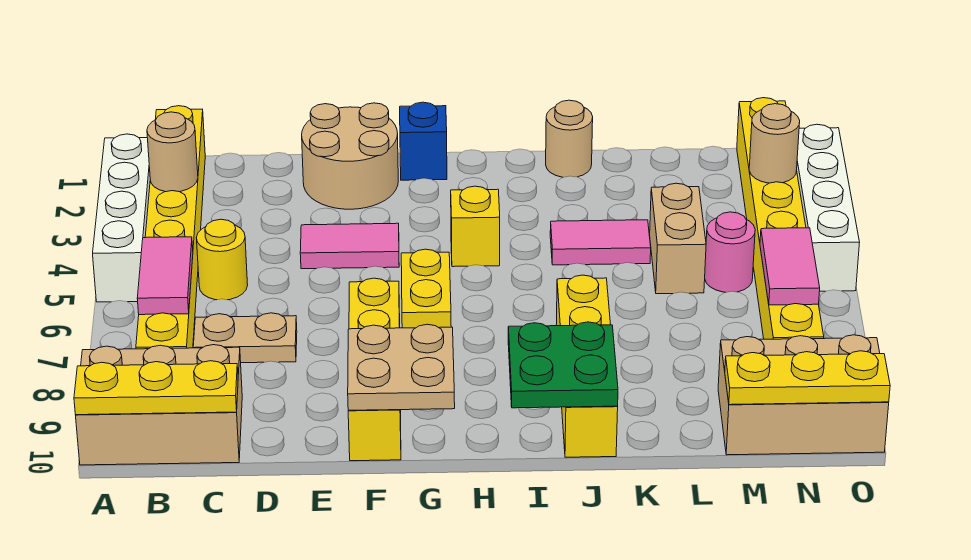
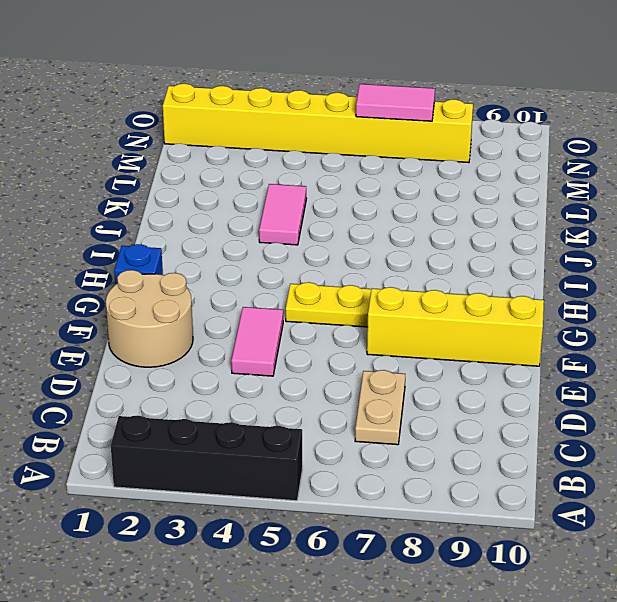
black brick A2:A5 level 1 -> white brick A2:A5 level 1
none -> tan brick A9:C10 level 1
none -> yellow brick B1:B8 level 1
none -> yellow round brick C5 level 1

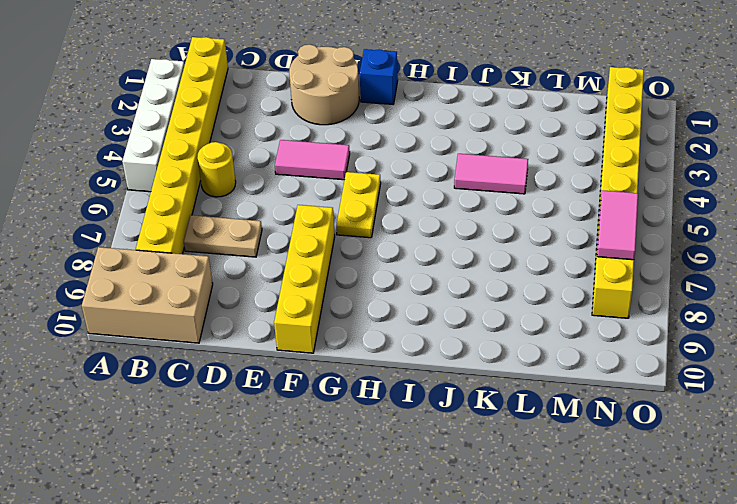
none -> yellow brick H4 level 1
none -> tan round brick J1 level 1
none -> yellow brick J7:J10 level 1

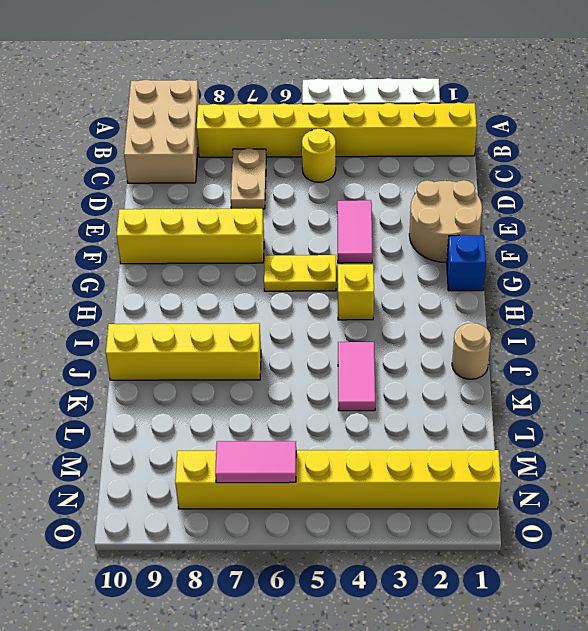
none -> tan brick L4:L5 level 1
none -> pink round brick M5 level 1
none -> tan brick M9:O10 level 1

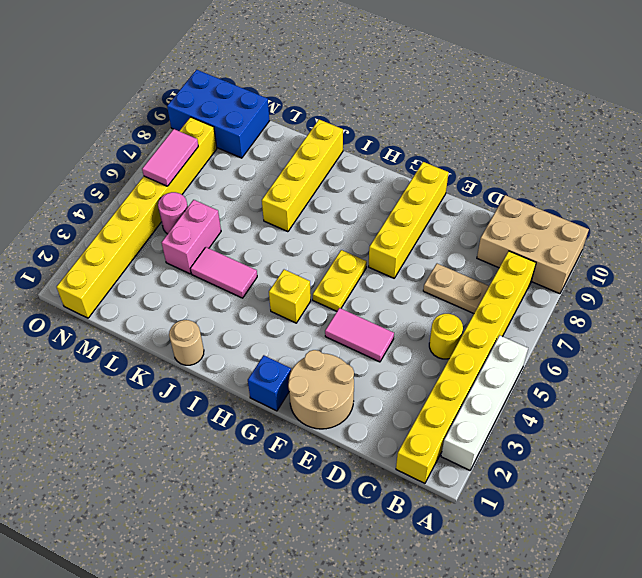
pink brick L4:L5 level 1 -> tan brick L4:L5 level 1
blue brick M9:O10 level 1 -> tan brick M9:O10 level 1
none -> white brick O2:O5 level 1
none -> yellow plate A10:C10 level 2
none -> tan round brick B3 level 2

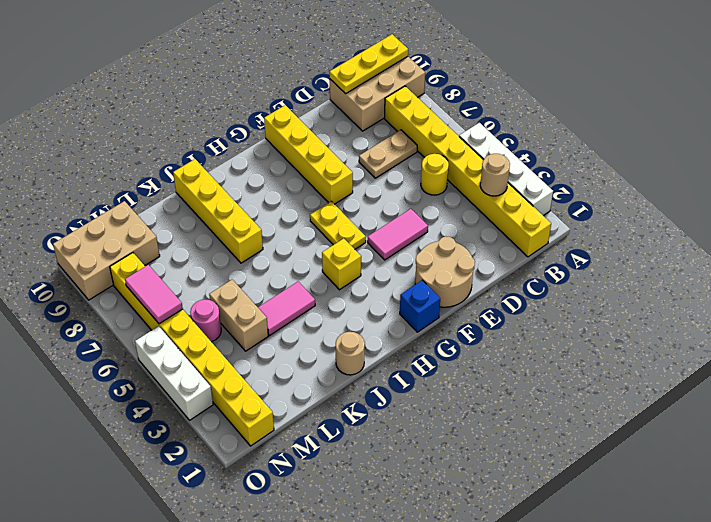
white brick O3:O5 level 1 -> white brick O2:O5 level 1
none -> pink tile B6:B7 level 2
none -> tan plate F9:G10 level 2
none -> green plate I9:J10 level 2

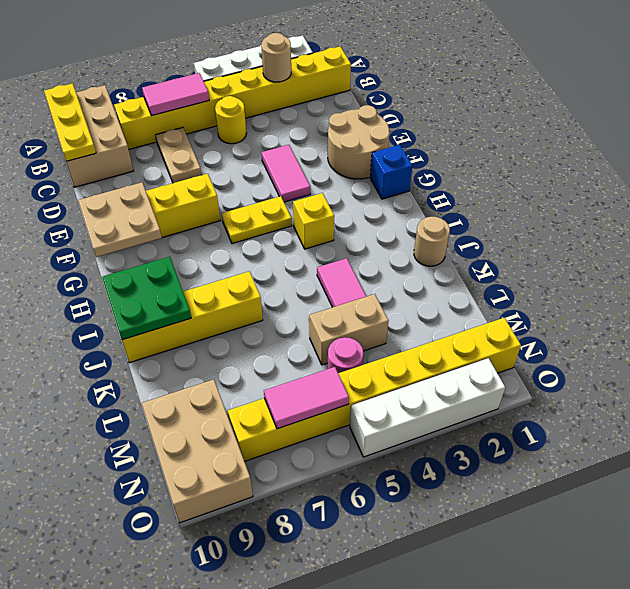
none -> yellow plate M10:O10 level 2
none -> tan round brick N3 level 2

